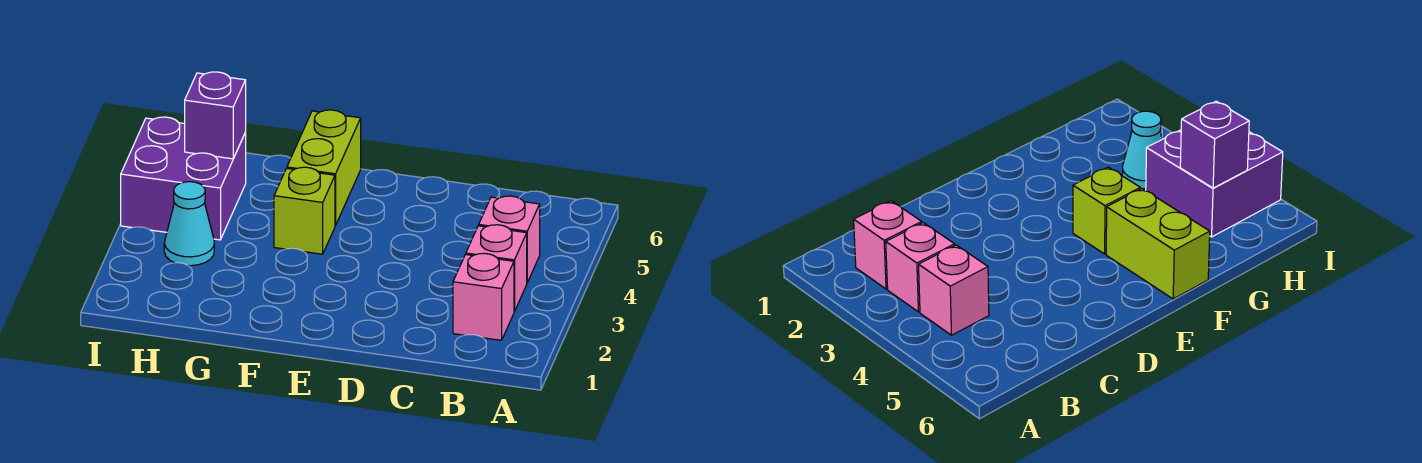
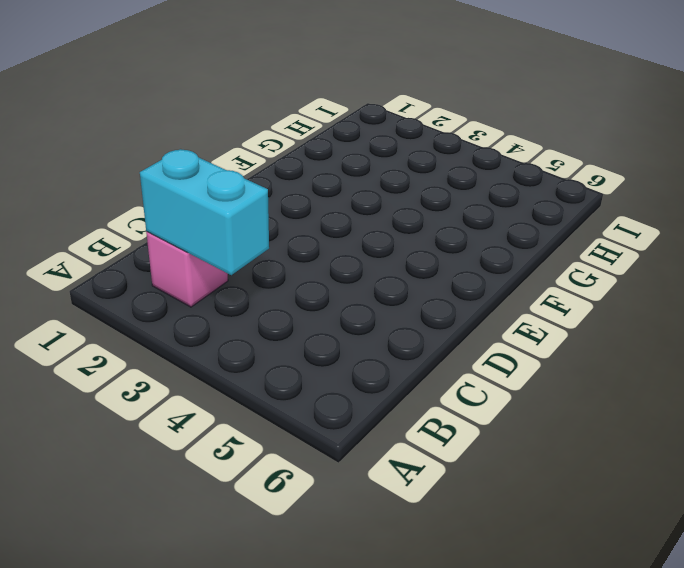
cyan brick B2:B3 level 2 -> none
none -> pink brick B3 level 1
none -> pink brick B4 level 1

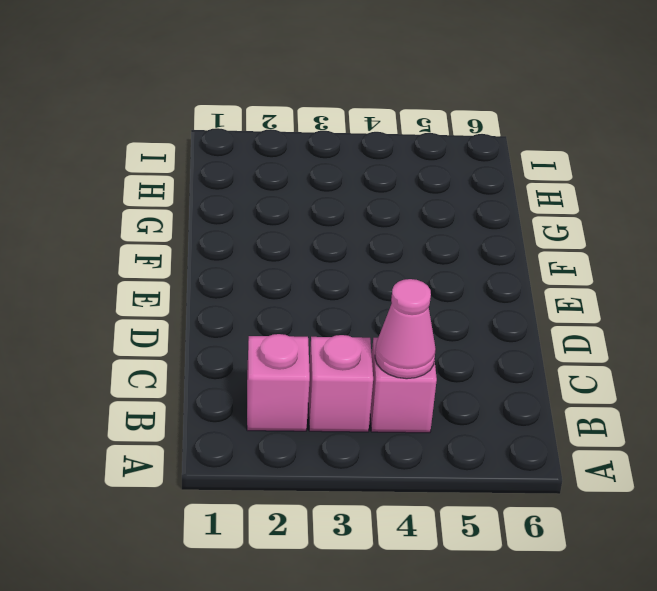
pink cone B4 level 2 -> none
none -> lime brick F4 level 1
none -> lime brick F5:F6 level 1

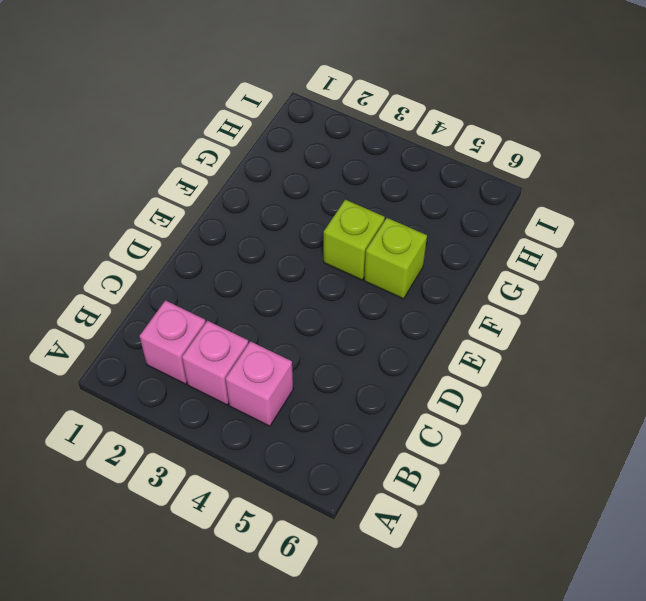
lime brick F5 level 1 -> lime brick F5:F6 level 1
none -> cyan cone H3 level 1
none -> purple brick H4:I5 level 1

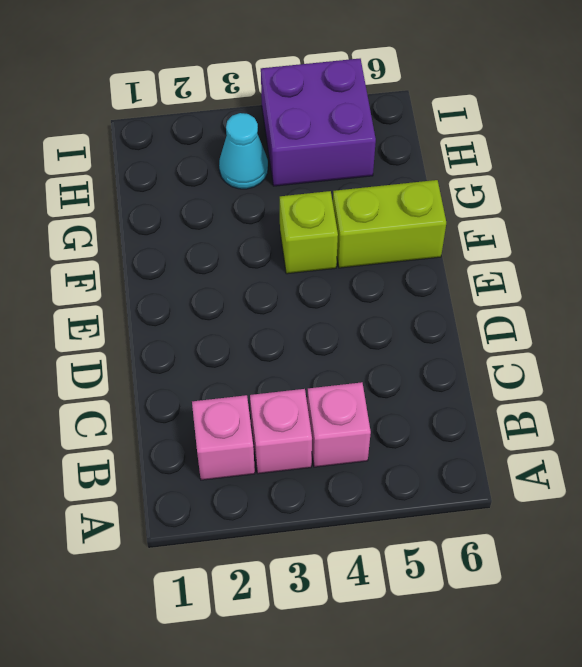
none -> purple brick H5 level 2

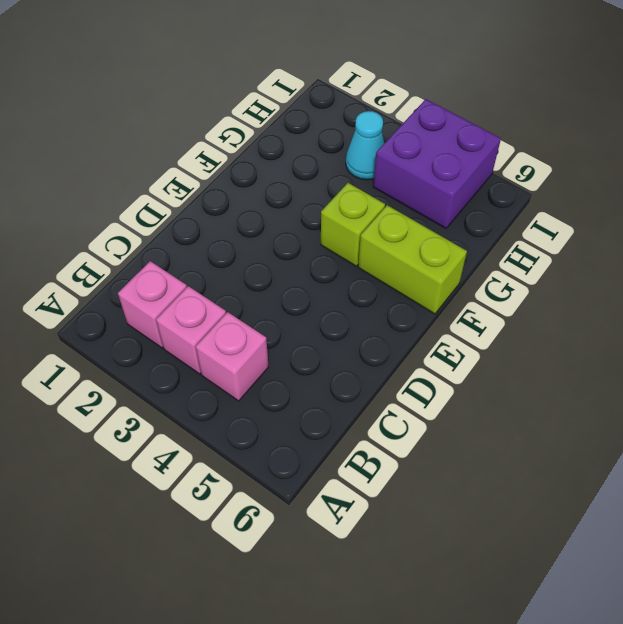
none -> purple brick H5 level 2

